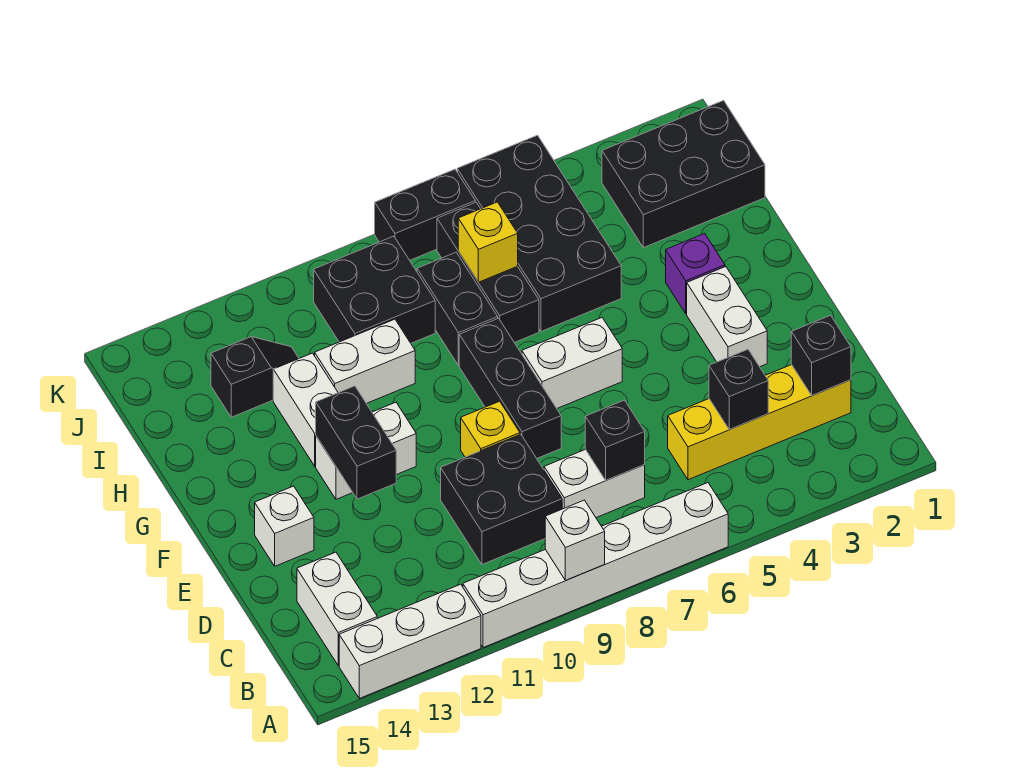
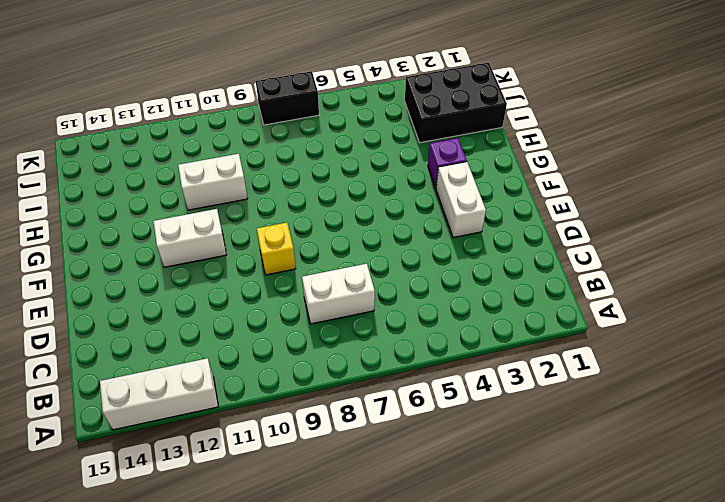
none -> white brick A6:A11 level 1
none -> white brick B14:C14 level 1
none -> yellow brick C2:C5 level 1

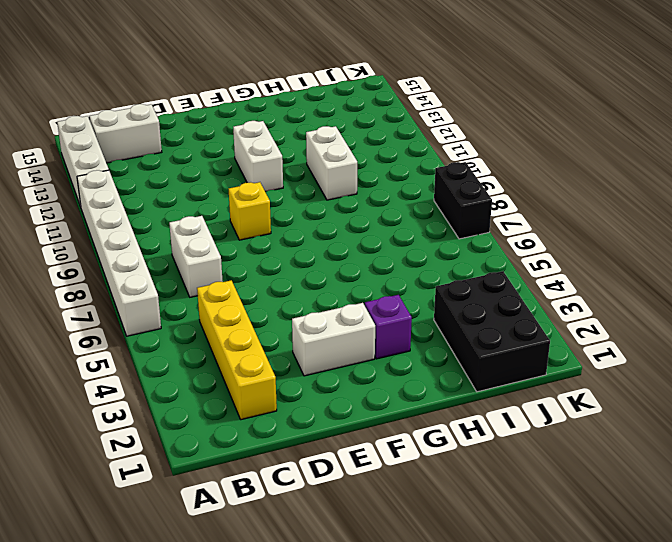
none -> black brick C9:D10 level 1
none -> black brick E8:G8 level 1
none -> white brick E14 level 1

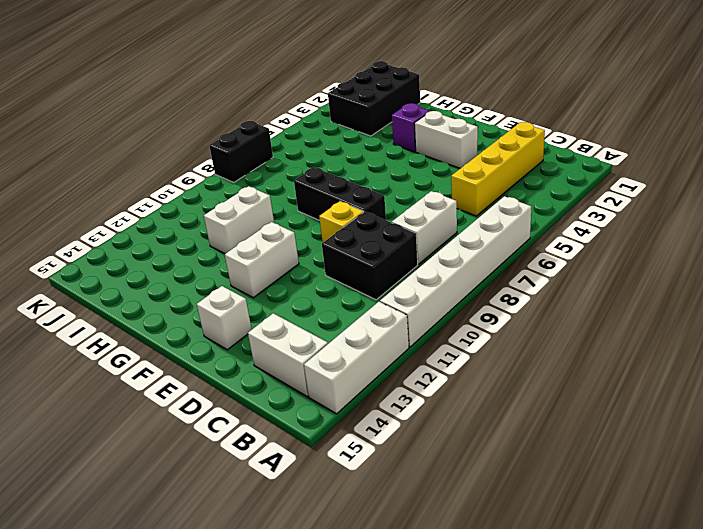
none -> white brick F6:F7 level 1
none -> white brick G12:H12 level 1
none -> black brick H5:K6 level 1

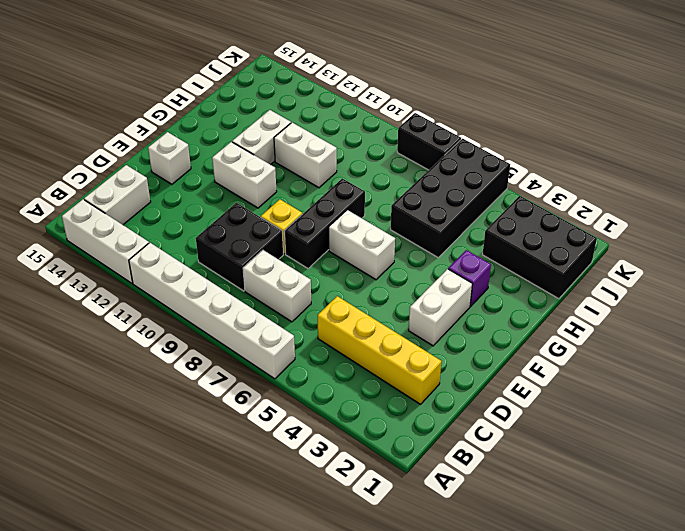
none -> black brick H7:J7 level 1
none -> black brick H8:I8 level 1
none -> black brick I9:J10 level 1

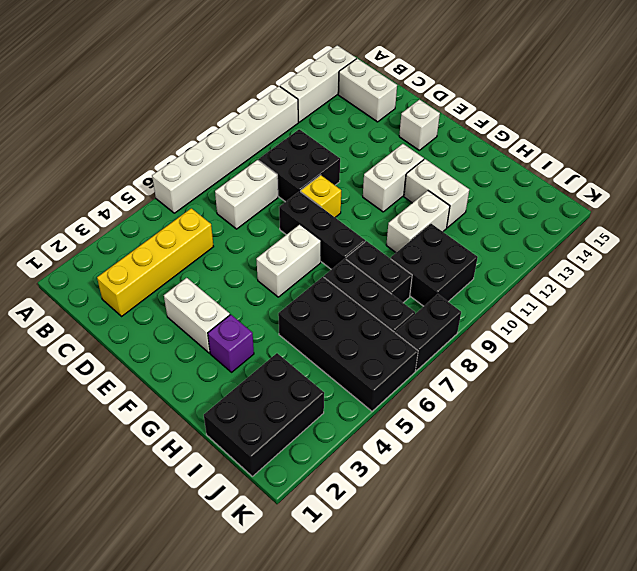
none -> black slope I12:I13 level 1 top 13
none -> white brick A9 level 2
none -> black brick C2 level 2

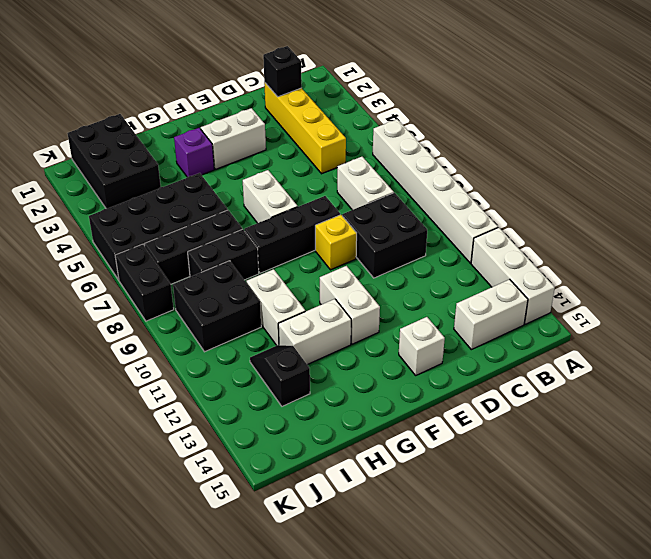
none -> white brick A9 level 2
none -> black brick C4 level 2
none -> black brick C7 level 2

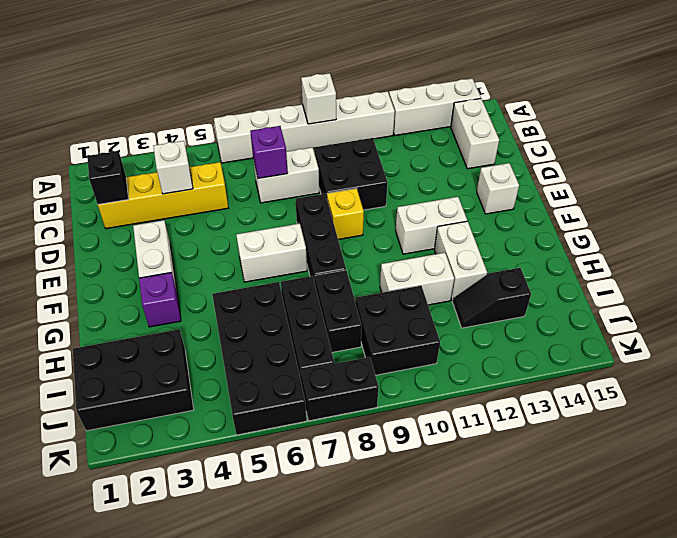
white brick C4 level 2 -> black brick C4 level 2
purple brick C7 level 2 -> black brick C7 level 2
none -> black brick E12:F12 level 2
none -> yellow brick I7 level 2

